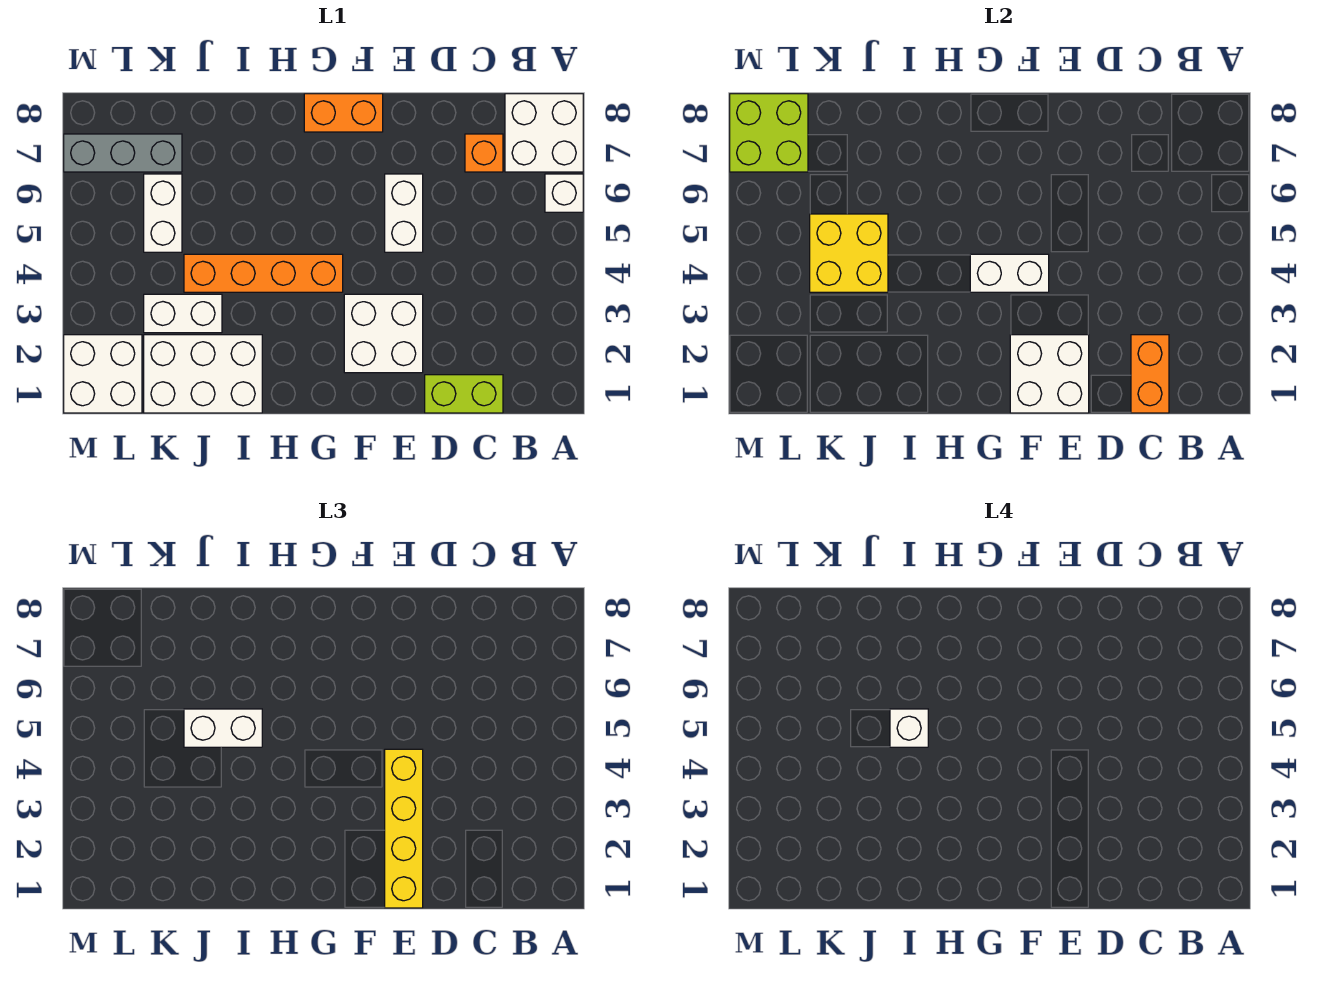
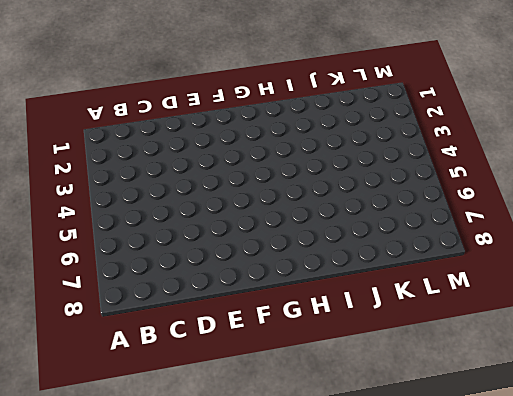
none -> white brick A6 level 1
none -> white brick A7:B8 level 1
none -> lime brick C1:D1 level 1

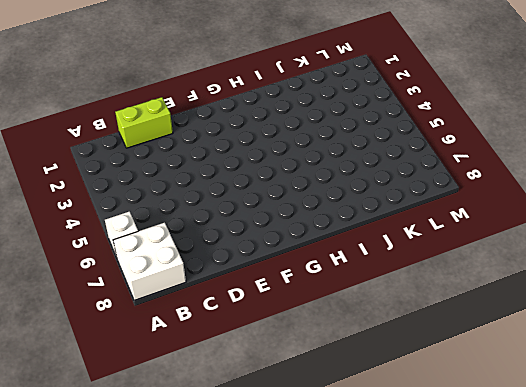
none -> orange brick C7 level 1
none -> white brick E2:F3 level 1
none -> white brick E5:E6 level 1

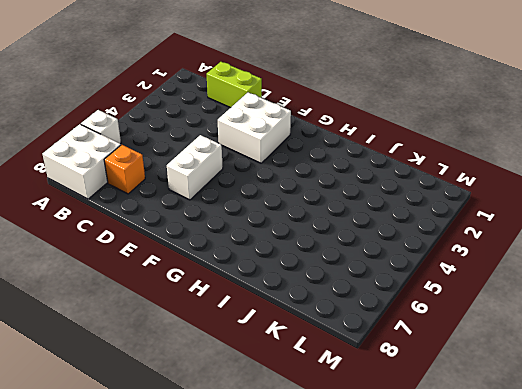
none -> orange brick F8:G8 level 1
none -> orange brick G4:J4 level 1
none -> white brick I1:K2 level 1

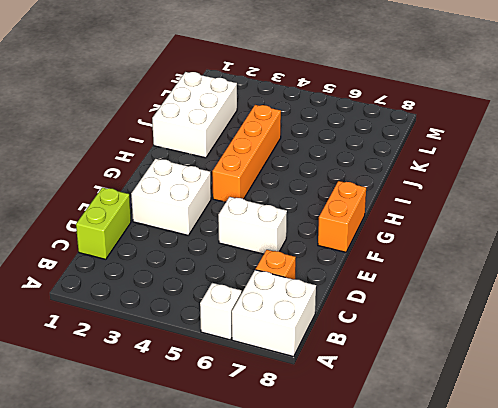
none -> white brick J3:K3 level 1
none -> white brick K5:K6 level 1
none -> grey brick K7:M7 level 1

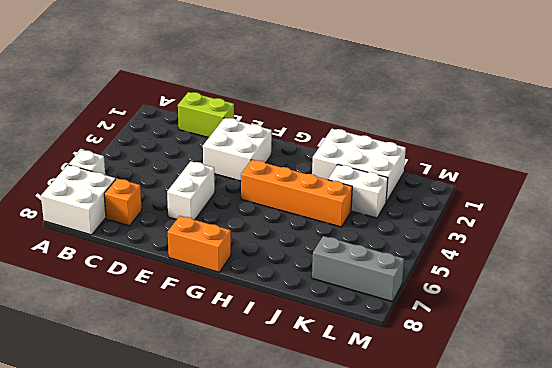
none -> white brick K5:K6 level 1
none -> white brick L1:M2 level 1
none -> orange brick C1:C2 level 2

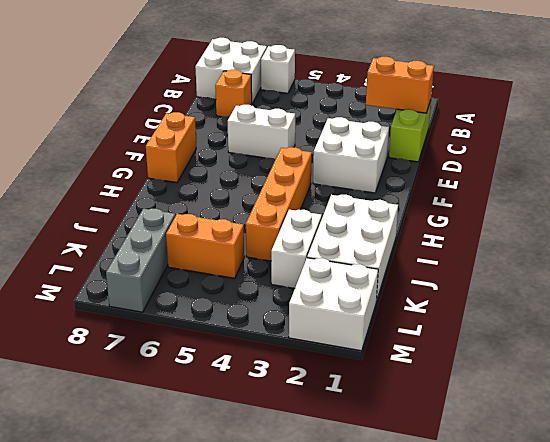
orange brick K5:K6 level 1 -> white brick K5:K6 level 1
none -> white brick E1:F2 level 2
none -> white brick F4:G4 level 2
none -> yellow brick J4:K5 level 2

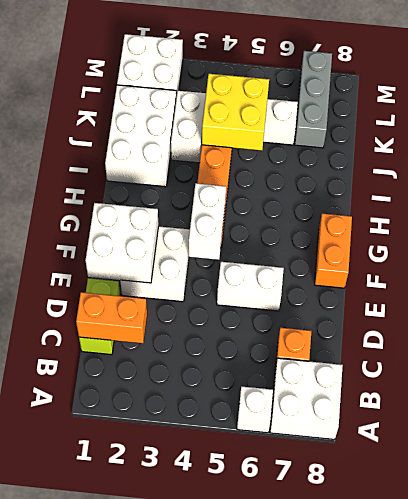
none -> lime brick L7:M8 level 2
none -> yellow brick E1:E4 level 3
none -> white brick I5:J5 level 3

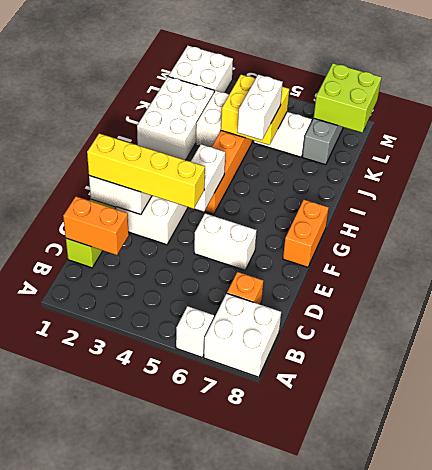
none -> white brick I5 level 4

